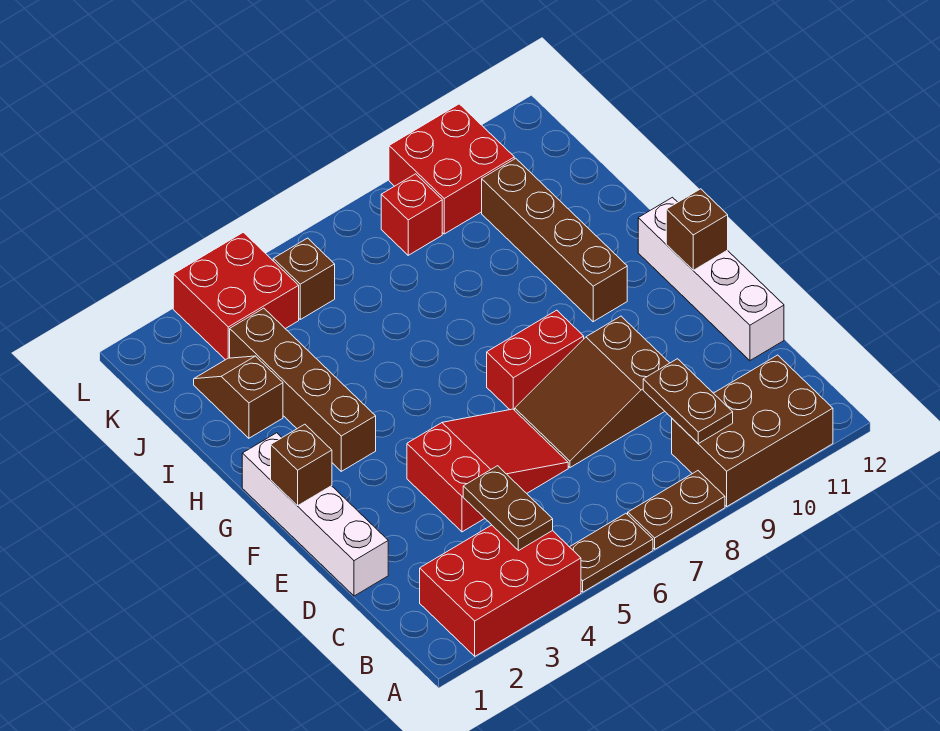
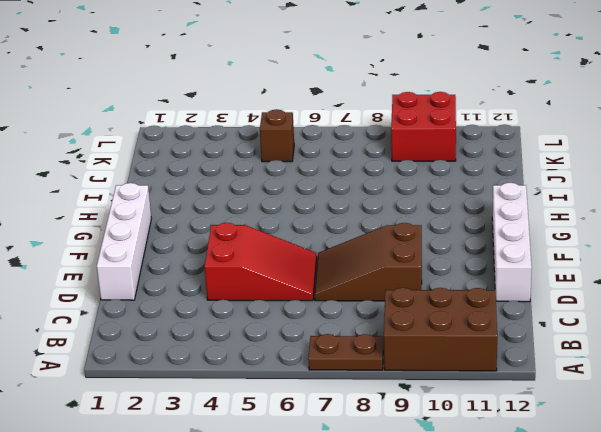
none -> red brick A2:B4 level 1
none -> brown plate A5:A6 level 1
none -> red brick F7:F8 level 1

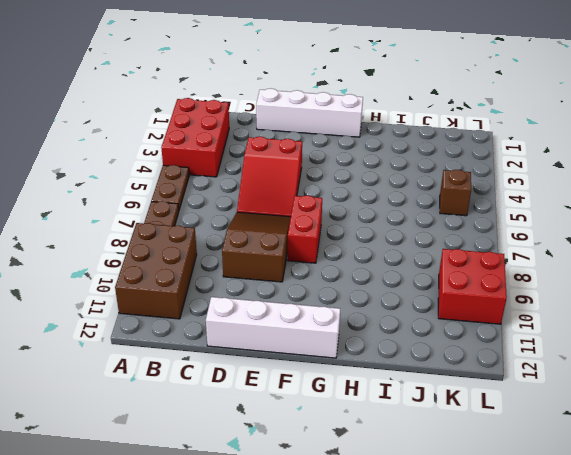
none -> brown brick G3:J3 level 1
none -> brown brick G10:J10 level 1
none -> brown slope I2:J2 level 1 top I

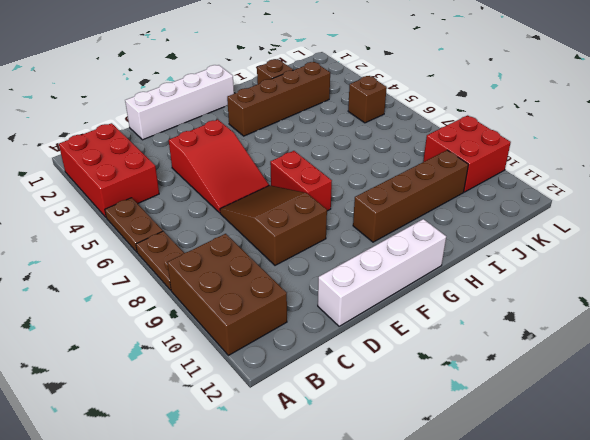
none -> red brick K3:L4 level 1
none -> red brick K8 level 1
none -> brown plate B4:C4 level 2

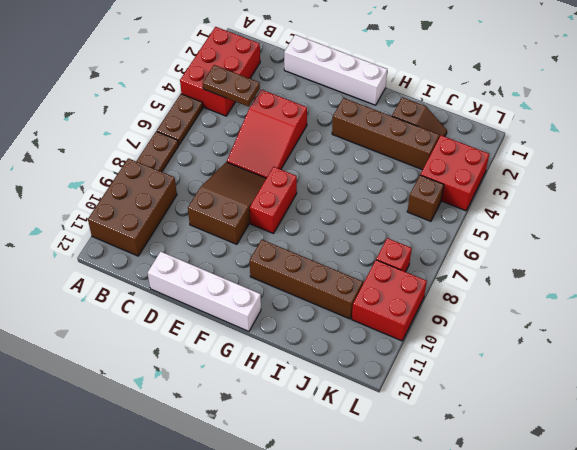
none -> brown plate B9:C9 level 2
none -> brown brick F1 level 2
none -> brown brick F12 level 2

